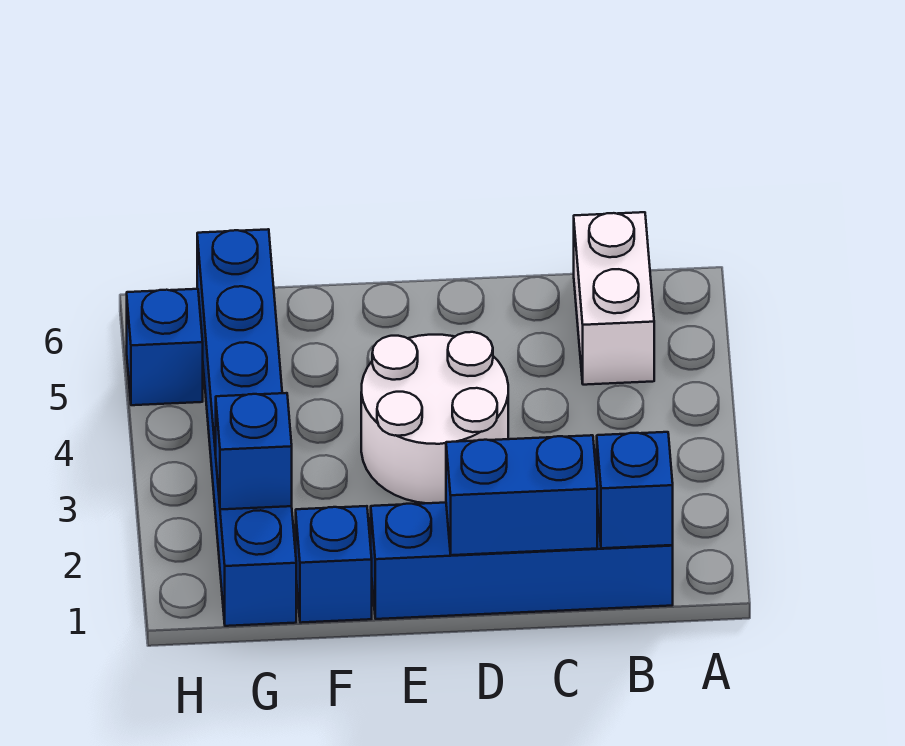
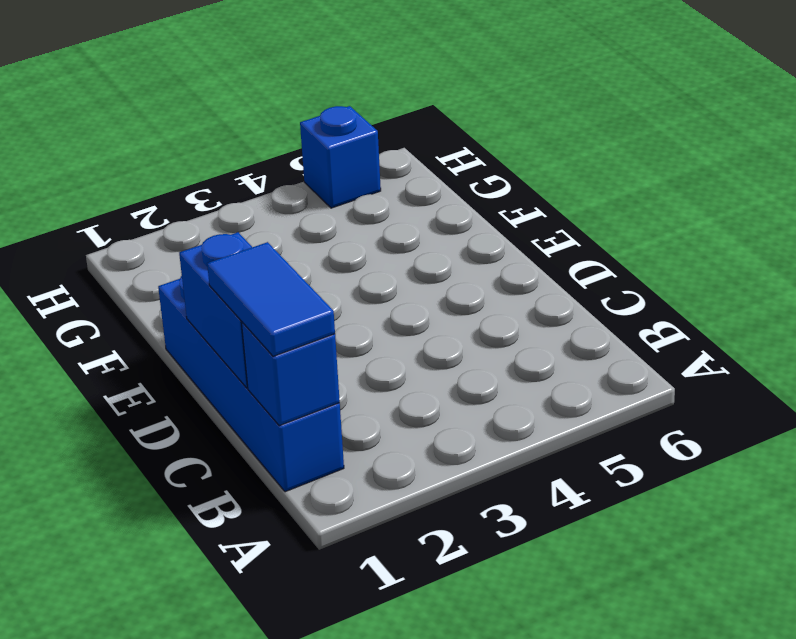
blue tile B1:C1 level 3 -> none
none -> white brick B5:B6 level 1
none -> white round brick D3:E4 level 1

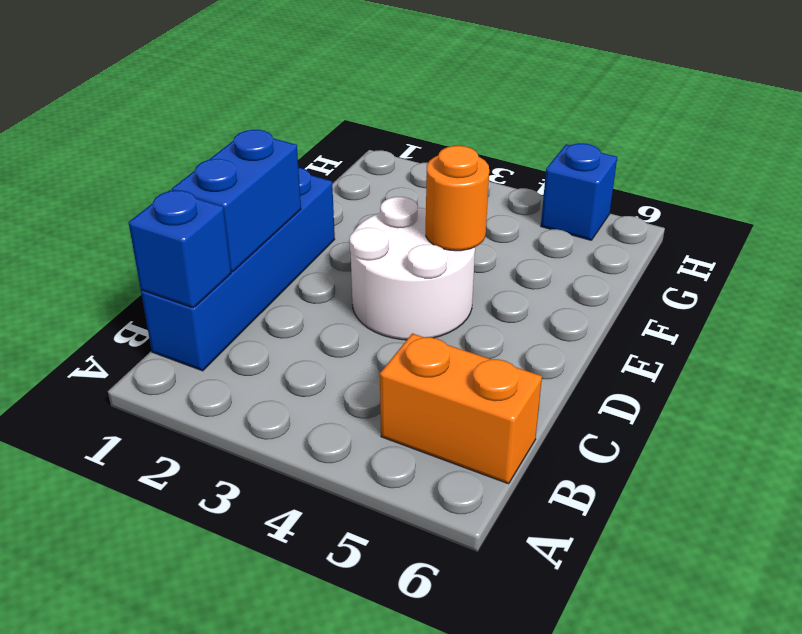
orange brick B5:B6 level 1 -> white brick B5:B6 level 1
orange round brick E4 level 2 -> none
none -> blue brick F1 level 1
none -> blue brick G1:G6 level 1

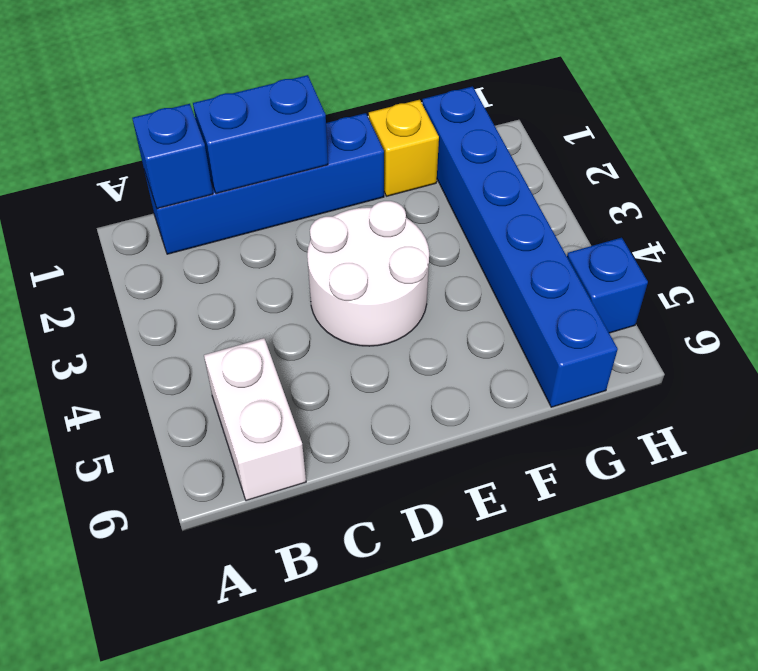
yellow brick F1 level 1 -> blue brick F1 level 1
none -> blue brick G2 level 2

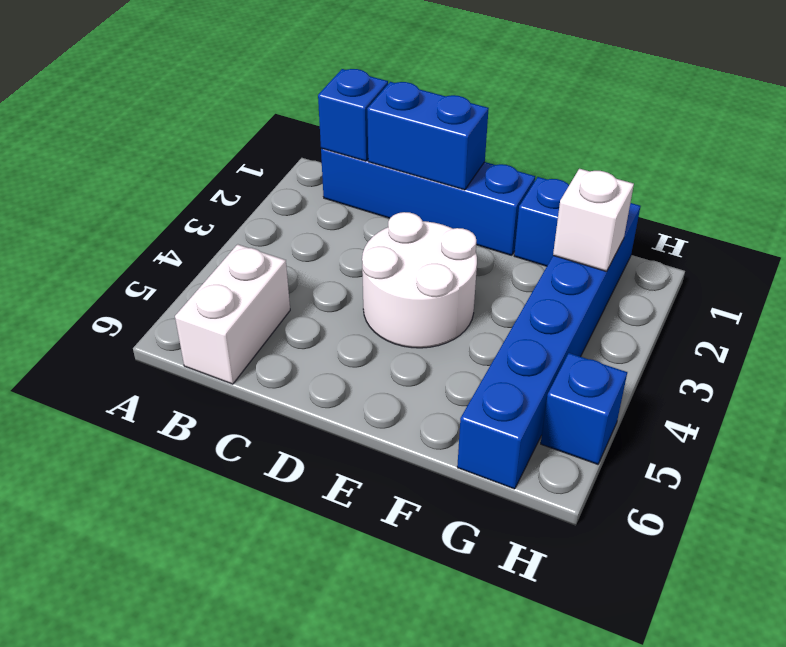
white brick G2 level 2 -> blue brick G2 level 2

